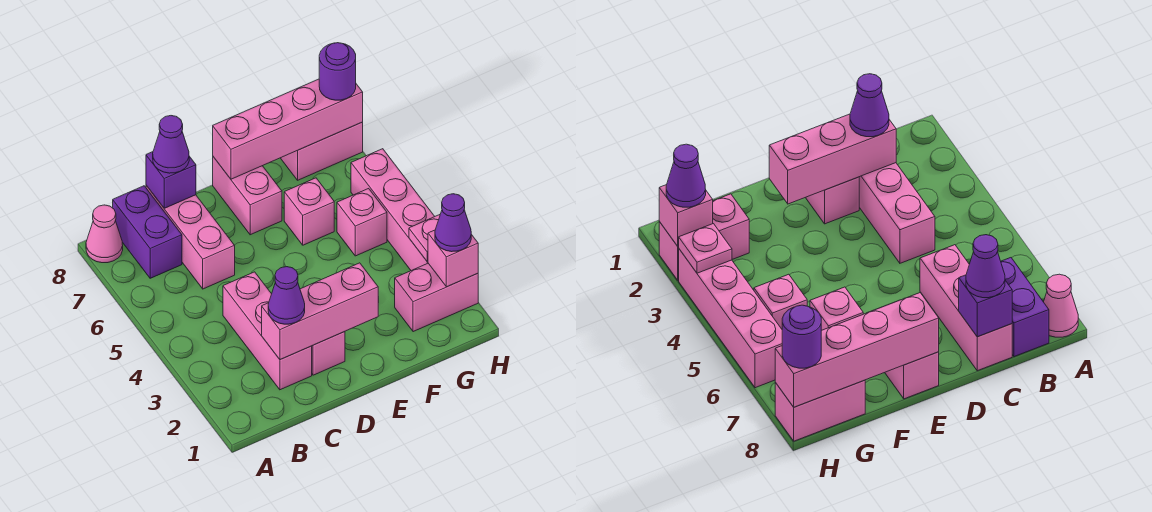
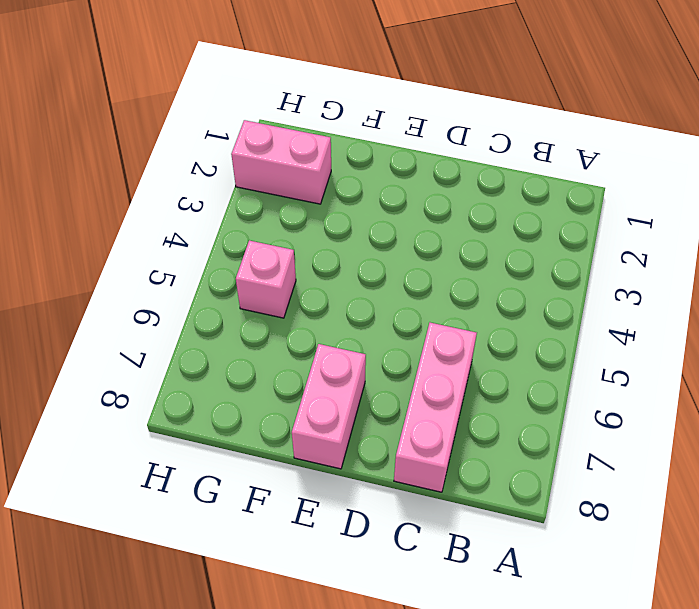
none -> pink cone A8 level 1
none -> purple brick B7:B8 level 1
none -> pink brick C2:C4 level 1

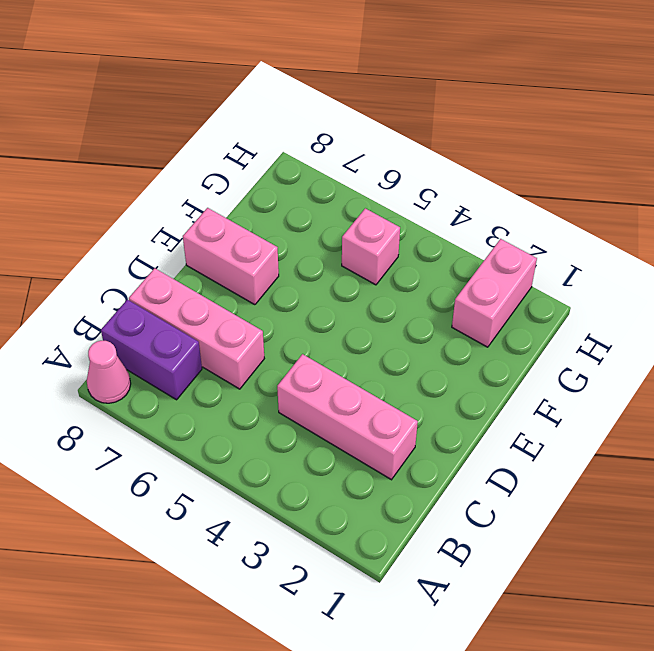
none -> pink brick D2 level 1
none -> pink brick F6 level 1
none -> pink brick G8:H8 level 1

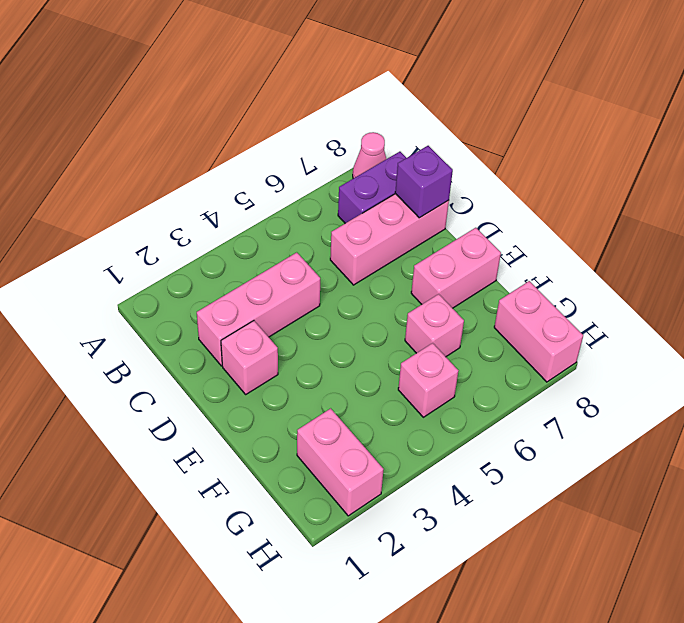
none -> pink brick H3:H6 level 1
none -> pink brick C2:E2 level 2
none -> pink brick E8:H8 level 2

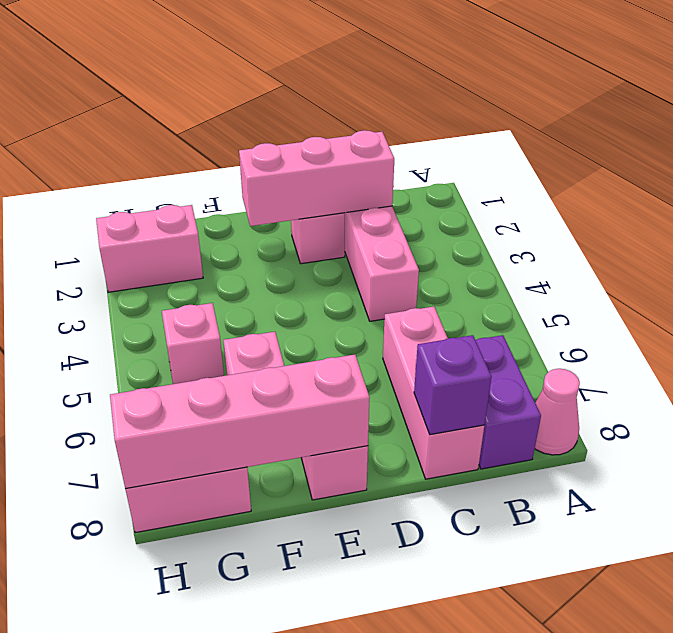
none -> pink brick H3:H6 level 1
none -> pink brick H2 level 2
none -> pink plate H3 level 2

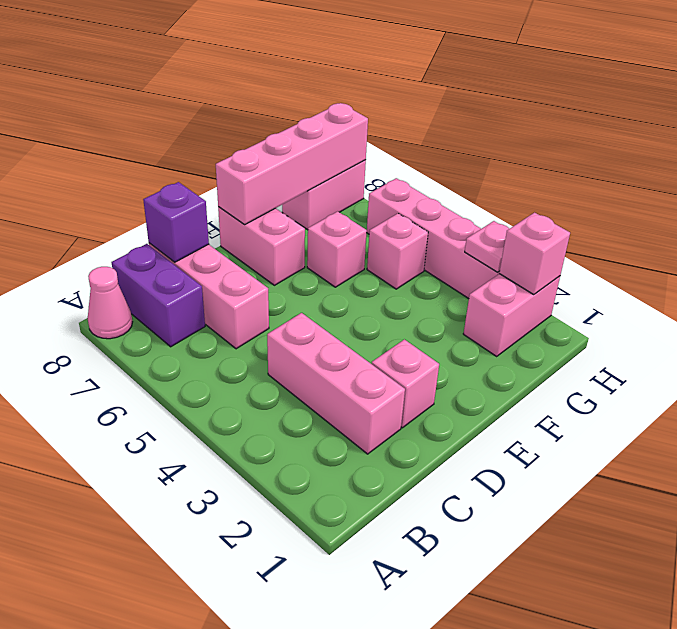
none -> pink brick C2:E2 level 2
none -> purple cone C2 level 3
none -> purple cone C8 level 3

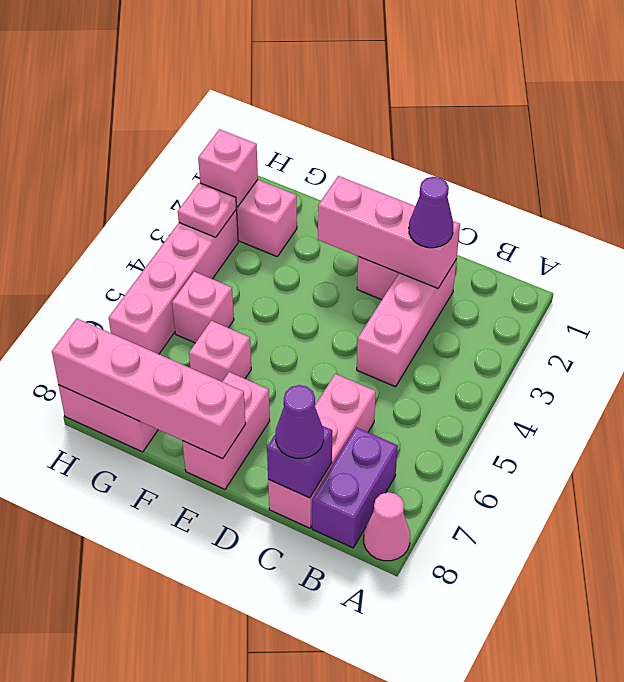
none -> purple cone H2 level 3
none -> purple round brick H8 level 3

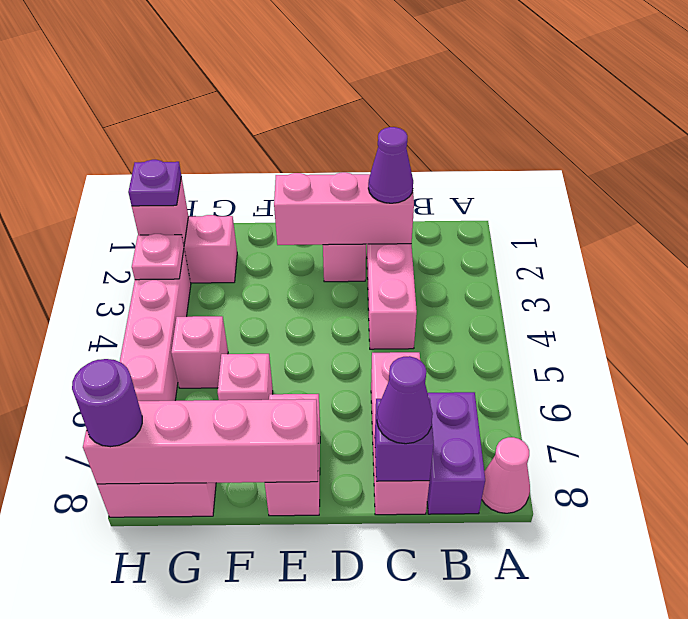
purple plate H2 level 3 -> purple cone H2 level 3

